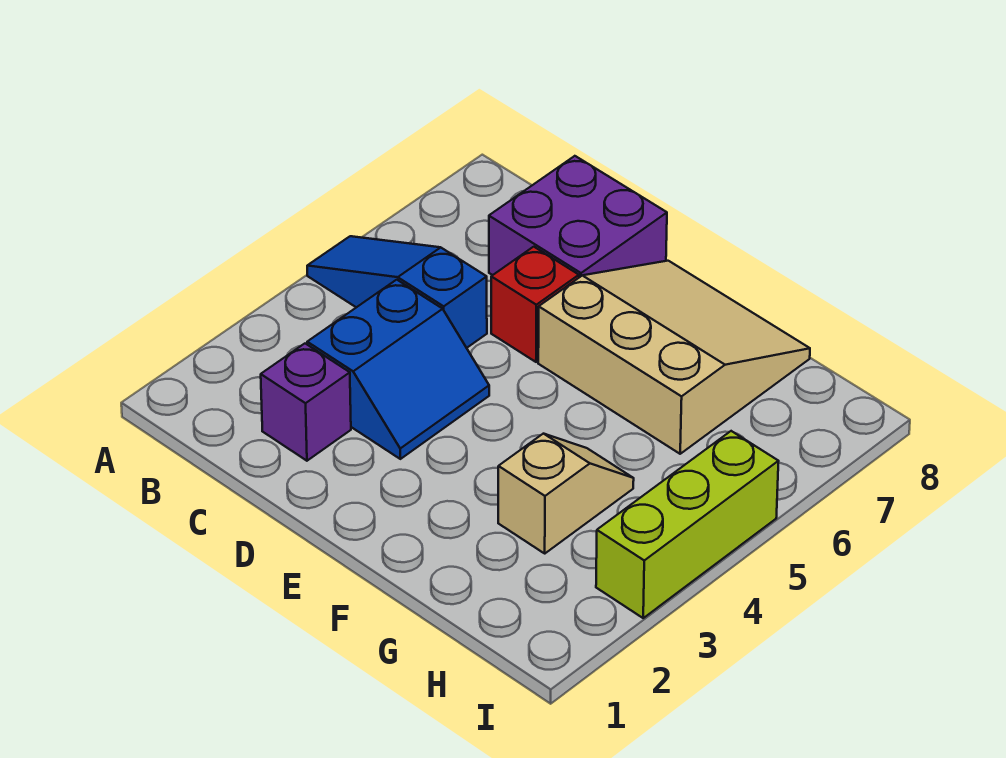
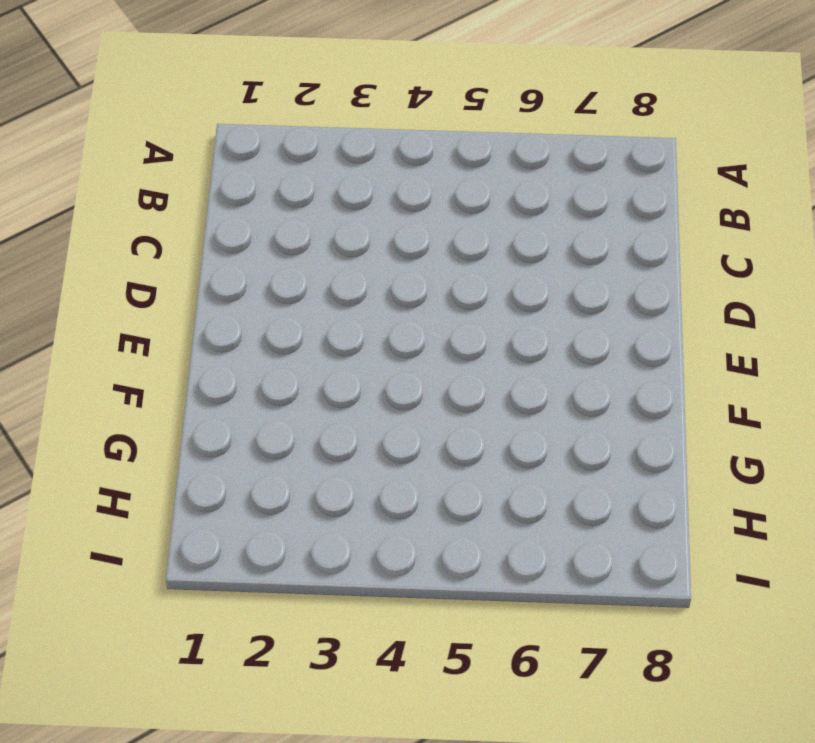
none -> blue slope A5:C5 level 1 top C
none -> purple brick C2 level 1

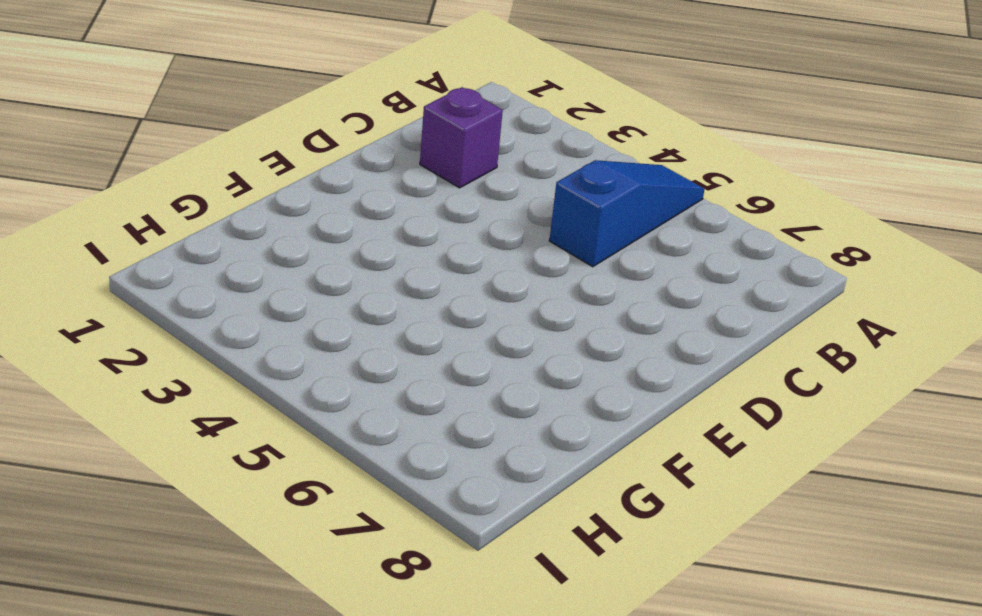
none -> blue slope C3:D4 level 1 top C
none -> purple brick C7:D8 level 1

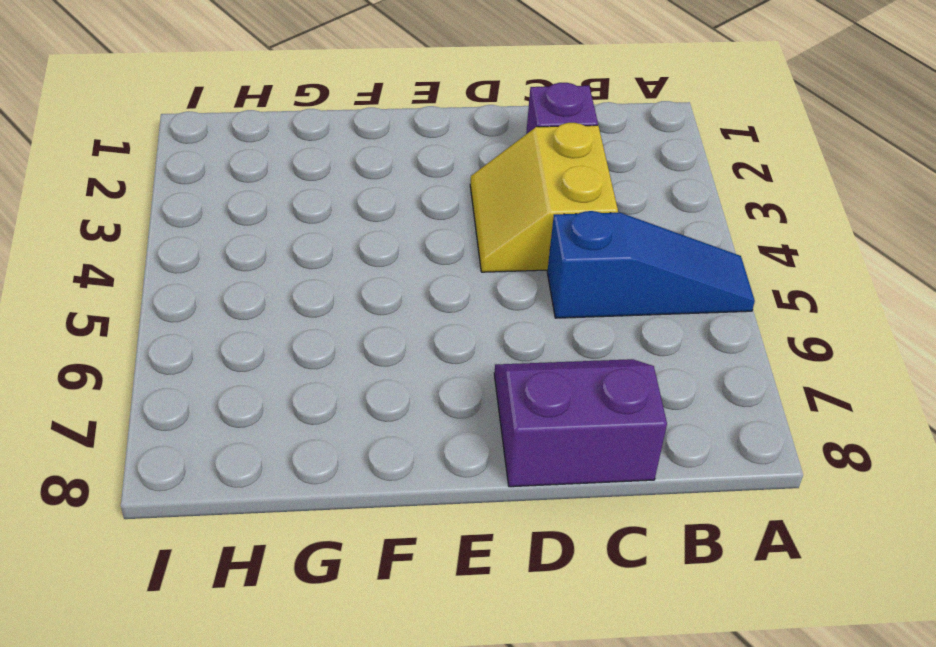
yellow slope C3:D4 level 1 top C -> blue slope C3:D4 level 1 top C
purple slope C7:D8 level 1 top 8 -> purple brick C7:D8 level 1
none -> red brick D6 level 1
none -> tan slope E6:G8 level 1 top 6

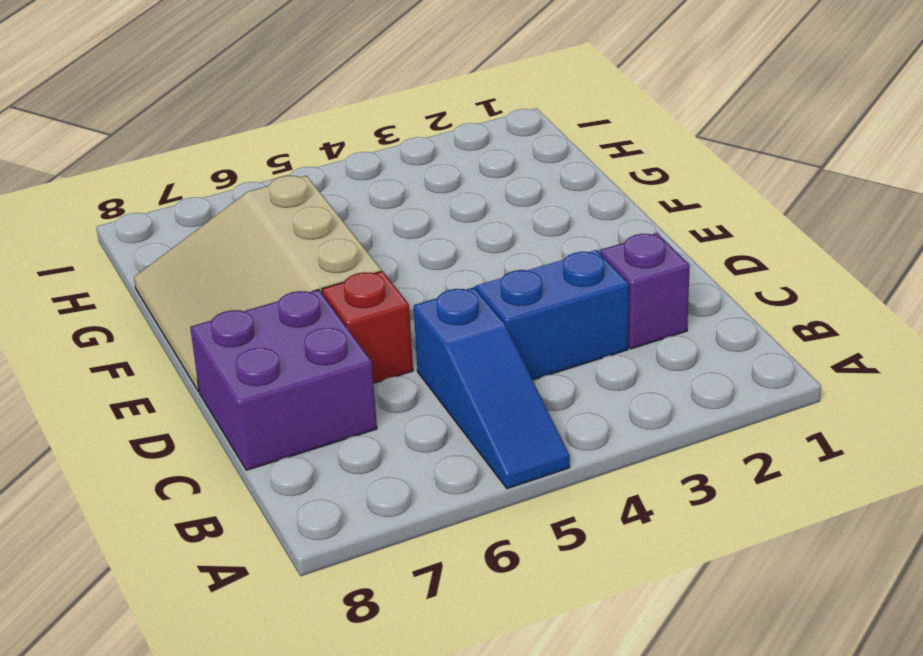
none -> tan slope G3:G4 level 1 top 3
none -> lime brick I3:I5 level 1

